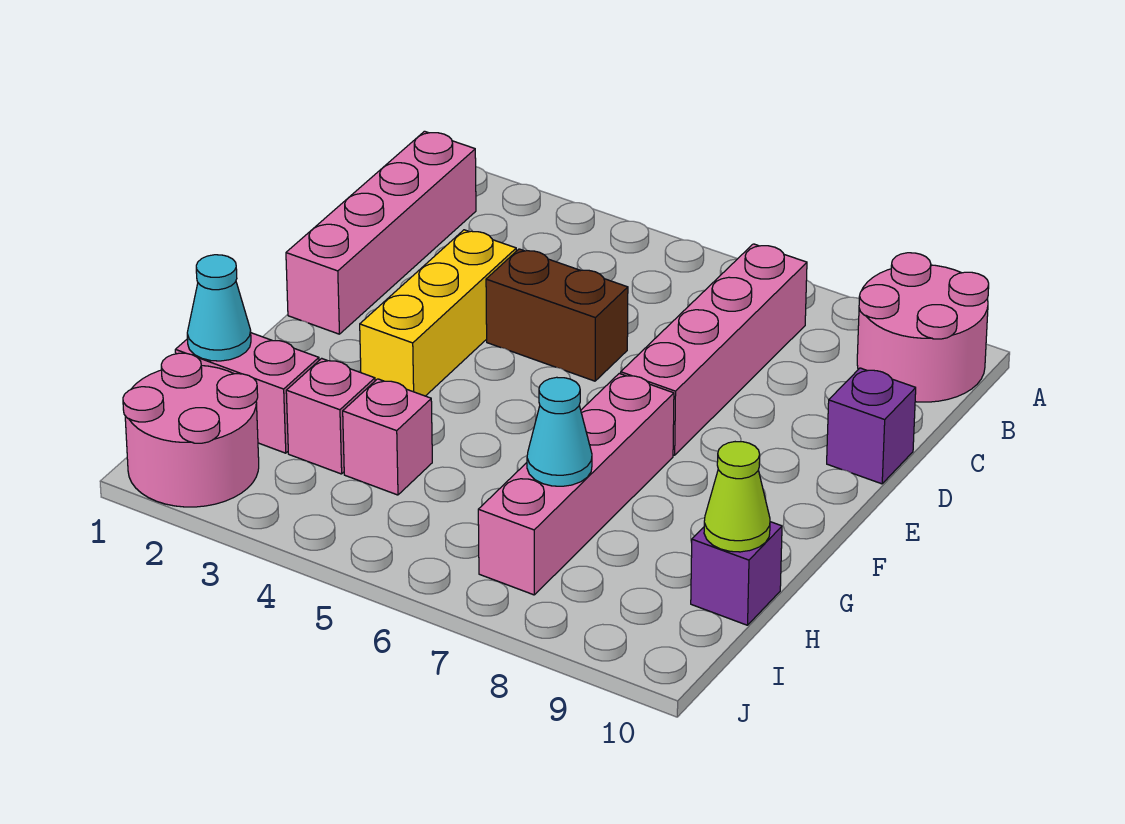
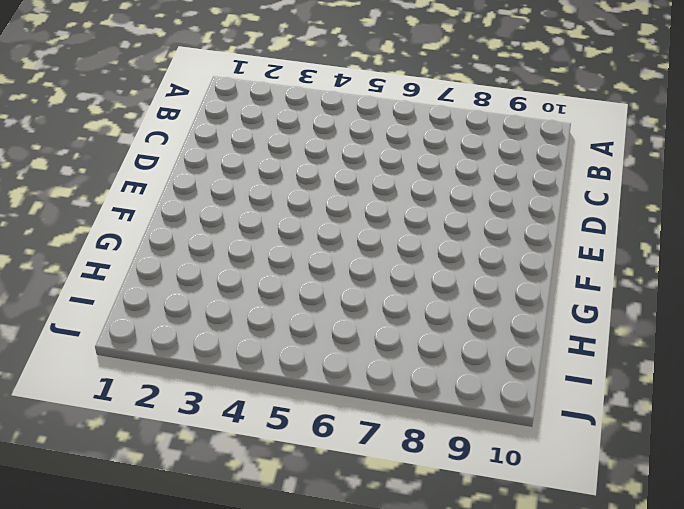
none -> pink round brick A9:B10 level 1
none -> pink brick B1:E1 level 1
none -> pink brick B7:E7 level 1

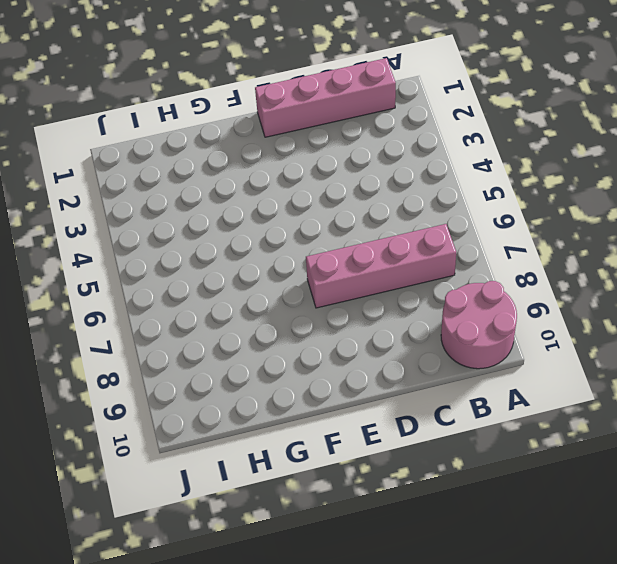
none -> yellow brick D3:F3 level 1
none -> brown brick D4:D5 level 1
none -> purple brick D10 level 1

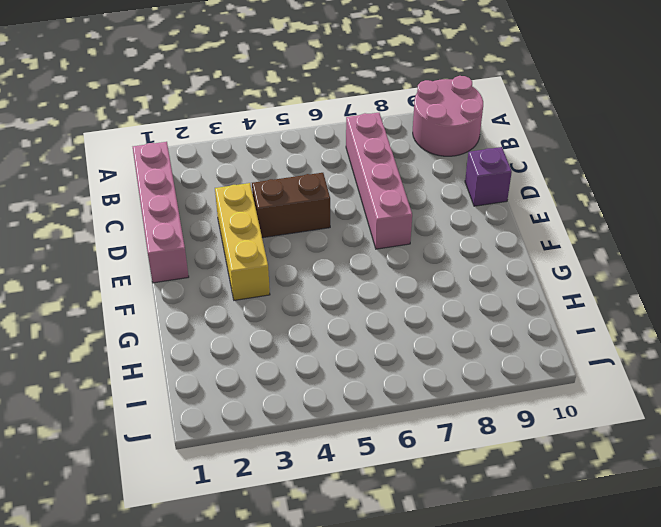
none -> pink brick F7:I7 level 1
none -> pink brick H1:H2 level 1
none -> pink brick H3 level 1

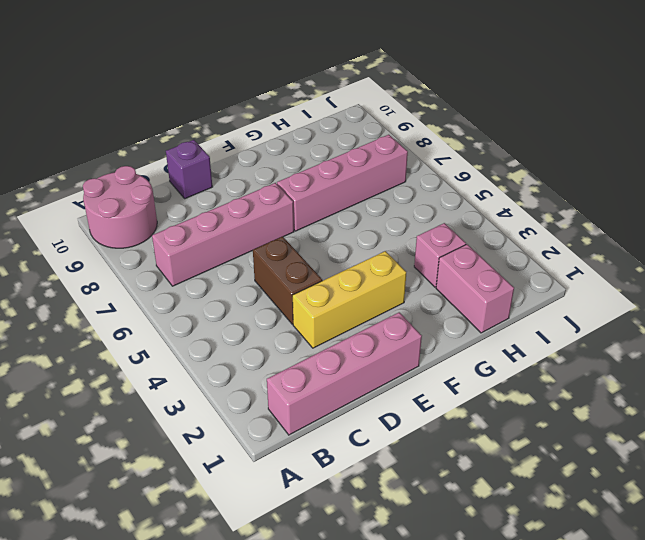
none -> pink brick H4 level 1
none -> purple brick H10 level 1
none -> pink round brick I1:J2 level 1

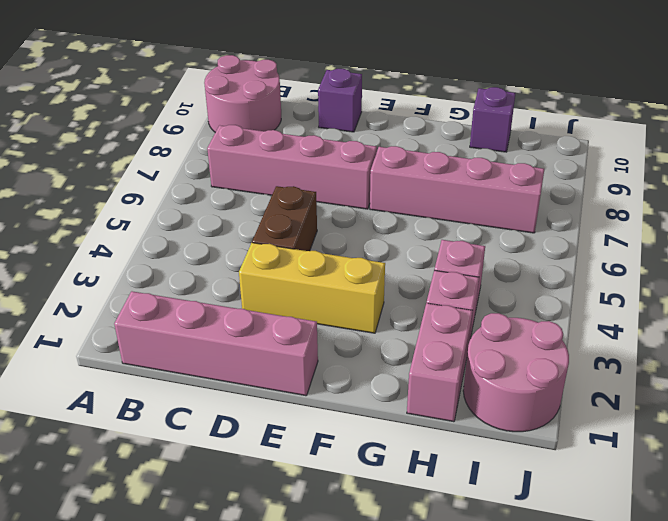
none -> cyan cone H1 level 2
none -> cyan cone H7 level 2
none -> lime cone H10 level 2

